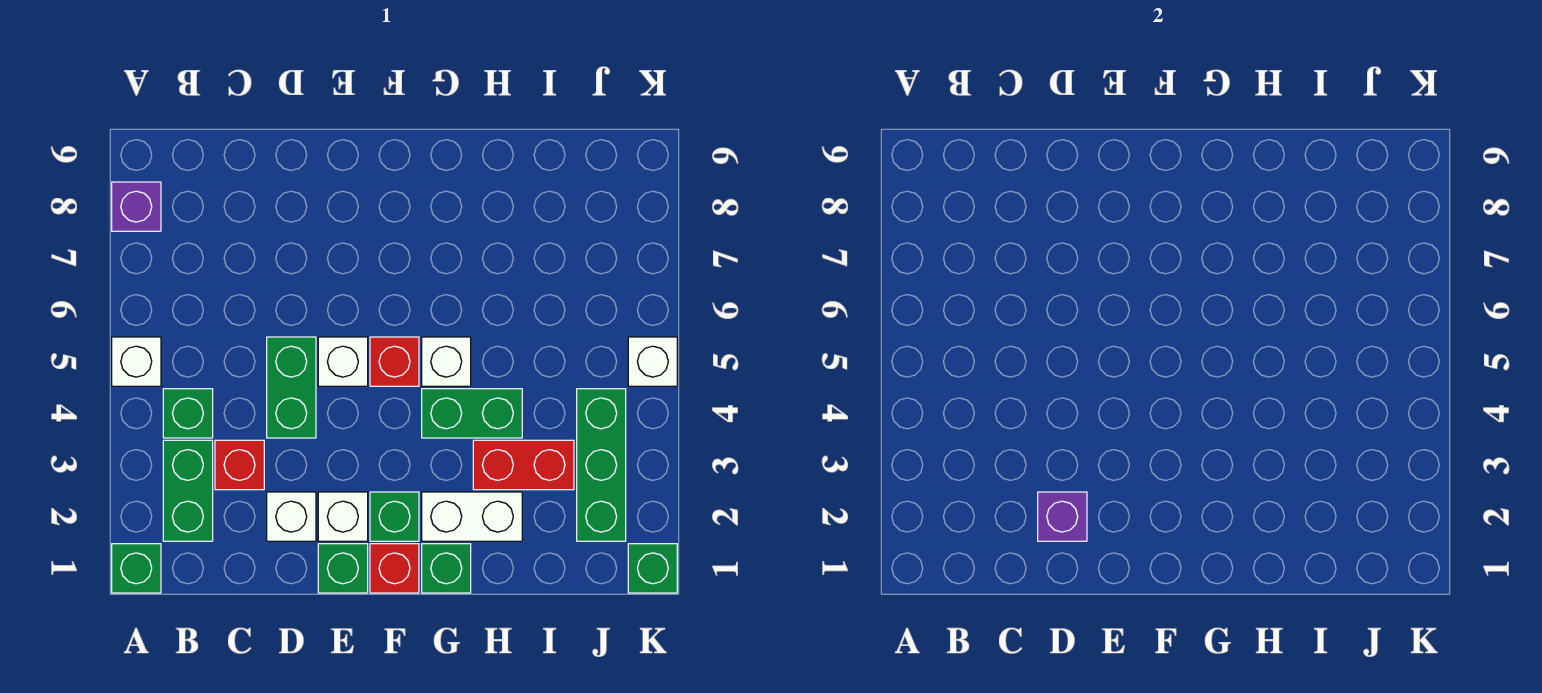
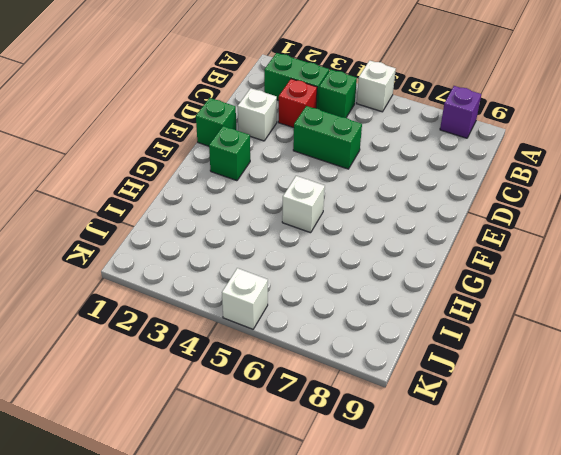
none -> green brick A1 level 1
none -> white brick E2 level 1
none -> white brick E5 level 1

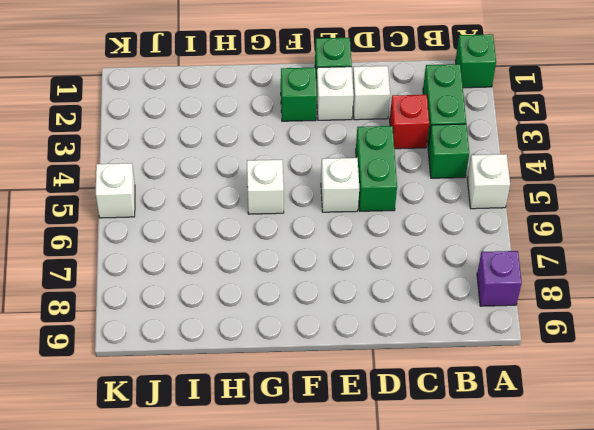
none -> red brick F1 level 1
none -> red brick F5 level 1
none -> green brick G1 level 1

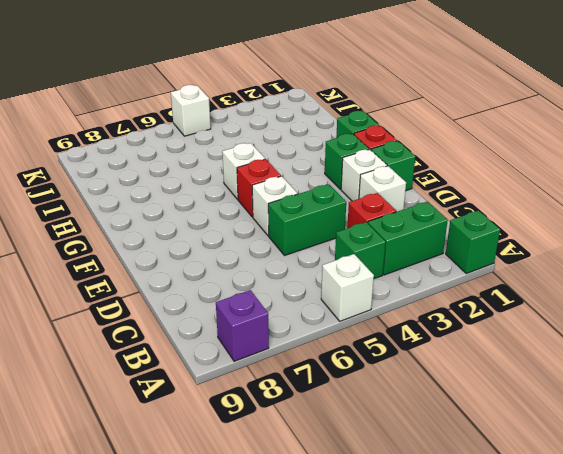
none -> white brick G2:H2 level 1
none -> green brick G4:H4 level 1
none -> red brick H3:I3 level 1

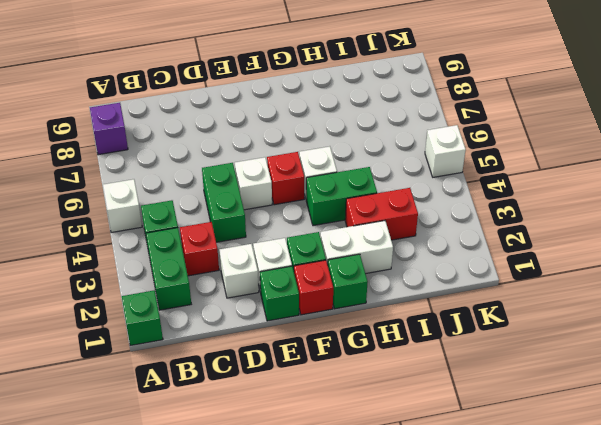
none -> green brick J2:J4 level 1
none -> green brick K1 level 1
none -> purple brick D2 level 2

